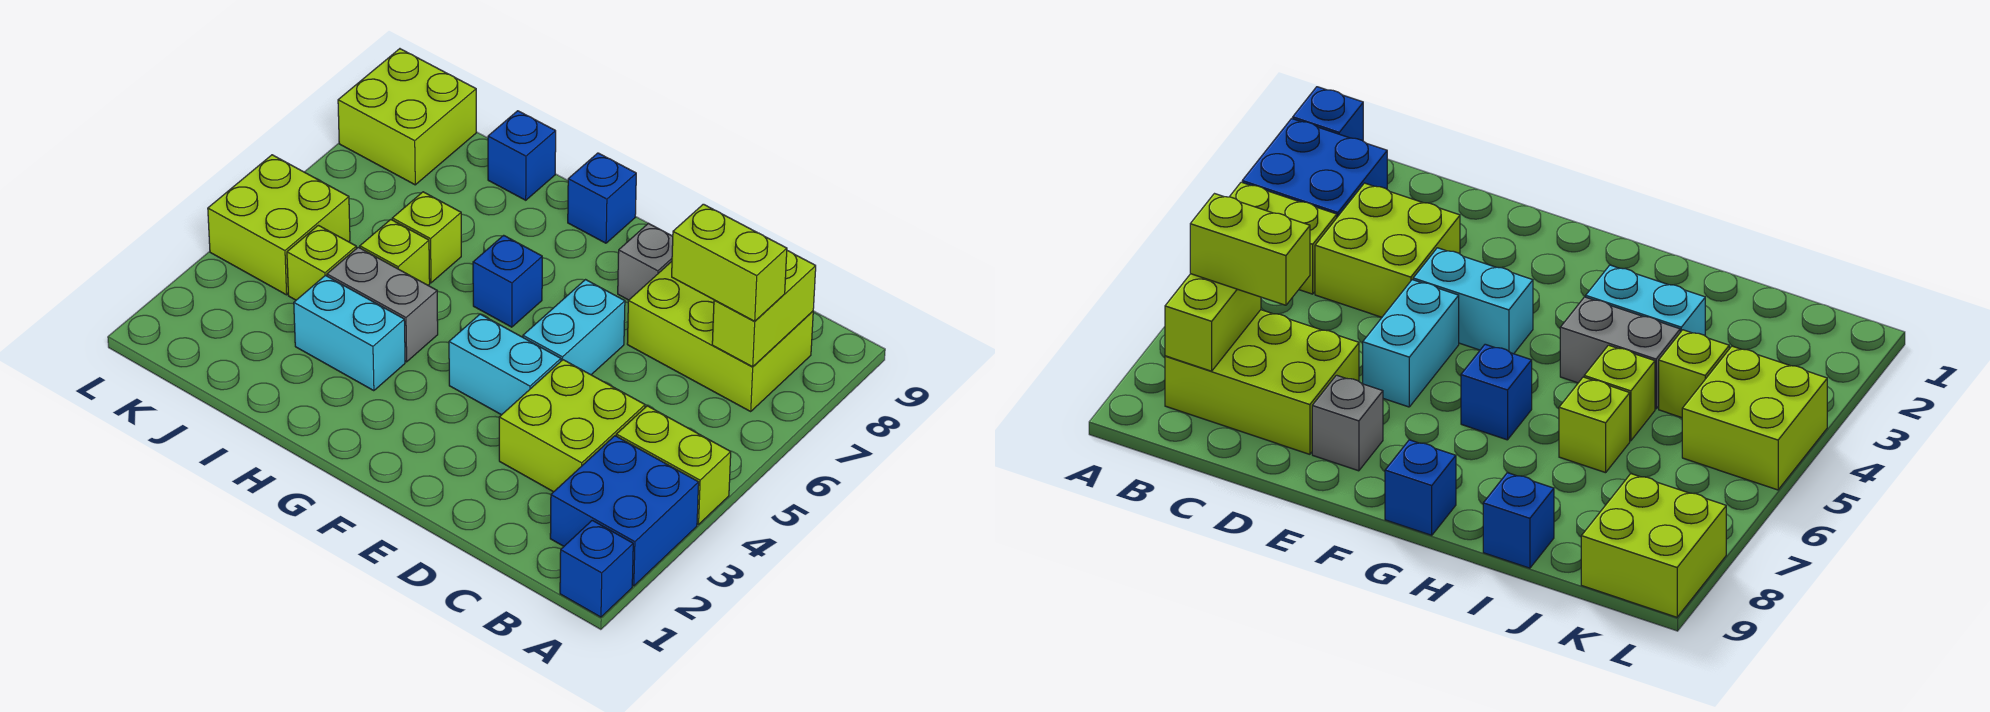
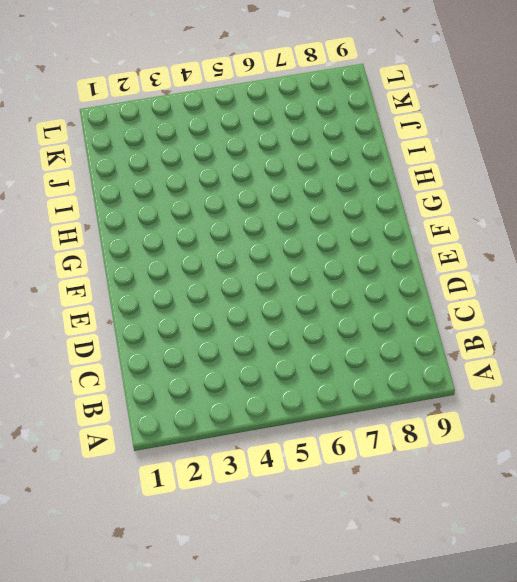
none -> blue brick A1 level 1
none -> blue brick A2:B3 level 1
none -> lime brick A4:B4 level 1

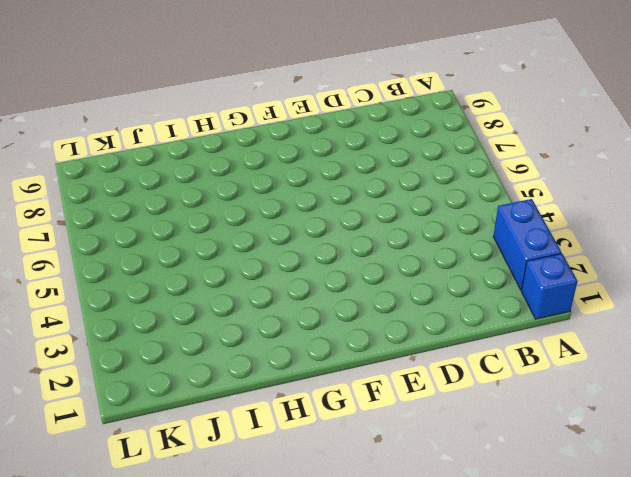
blue brick A2:A3 level 1 -> blue brick A2:B3 level 1
none -> lime brick A4:B4 level 1
none -> lime brick B7:D8 level 1
none -> lime brick C3:D4 level 1

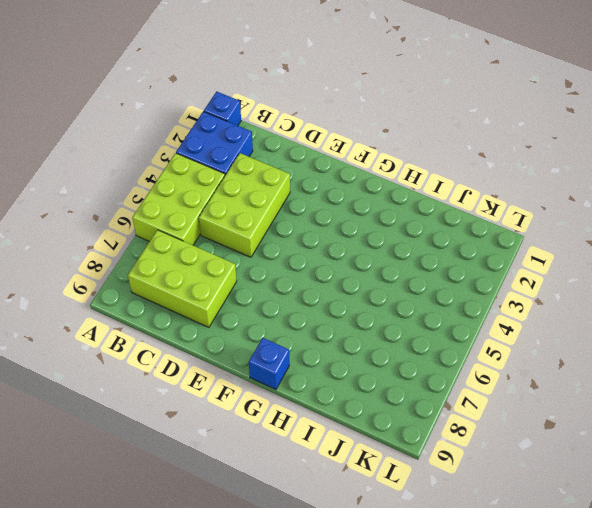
lime brick A4:B6 level 1 -> lime brick A4:B4 level 1
lime brick C3:D5 level 1 -> lime brick C3:D4 level 1
none -> cyan brick E4:F4 level 1
none -> cyan brick E5:E6 level 1
none -> grey brick E8 level 1

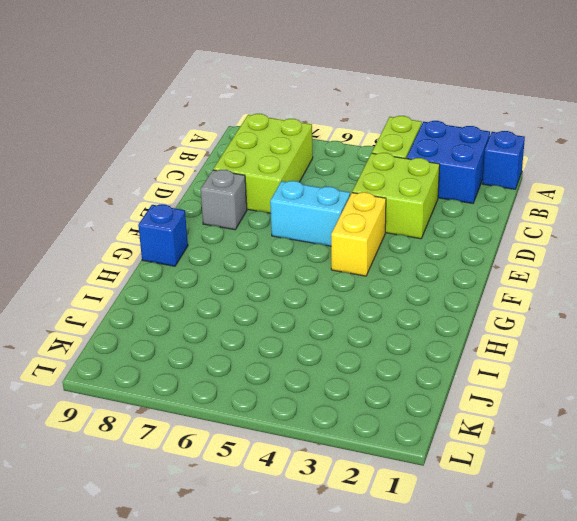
yellow brick E4:F4 level 1 -> cyan brick E4:F4 level 1
none -> blue brick G6 level 1
none -> cyan brick H3:I3 level 1
none -> grey brick H4:I4 level 1

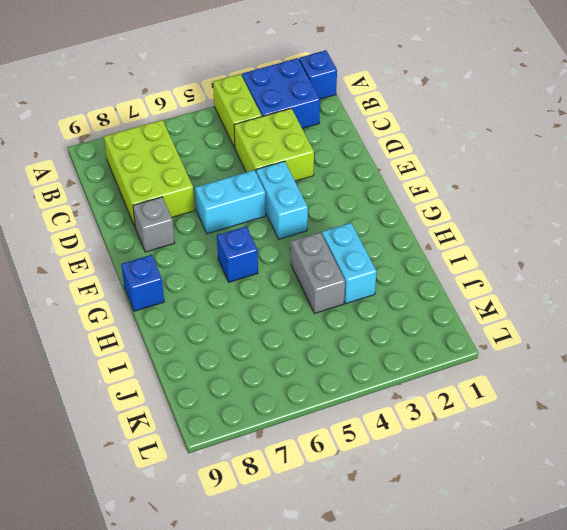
none -> lime brick I5 level 1
none -> lime brick I6 level 1
none -> blue brick I9 level 1

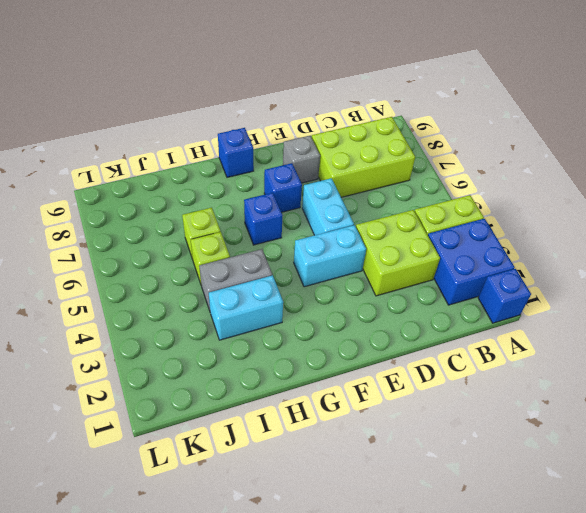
blue brick F7 level 1 -> blue brick I9 level 1
none -> lime brick J4 level 1
none -> lime brick K4:L5 level 1
none -> lime brick K8:L9 level 1

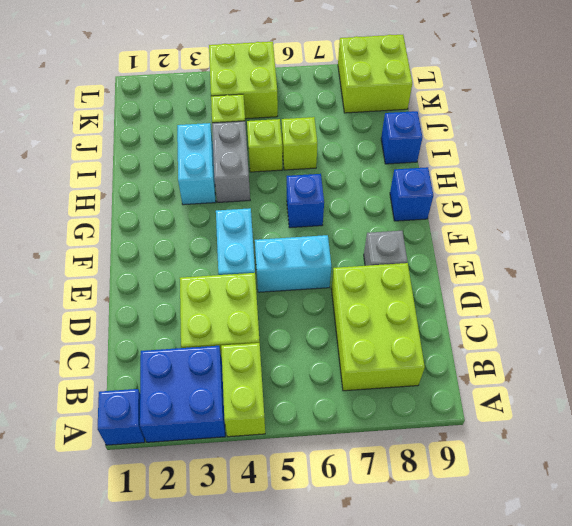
none -> lime brick B7:B8 level 2
none -> lime brick B7:C7 level 3

